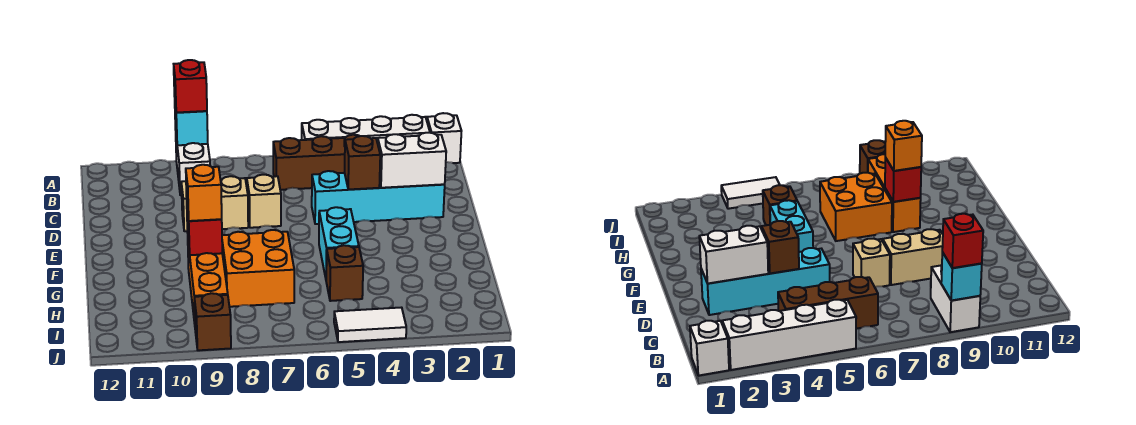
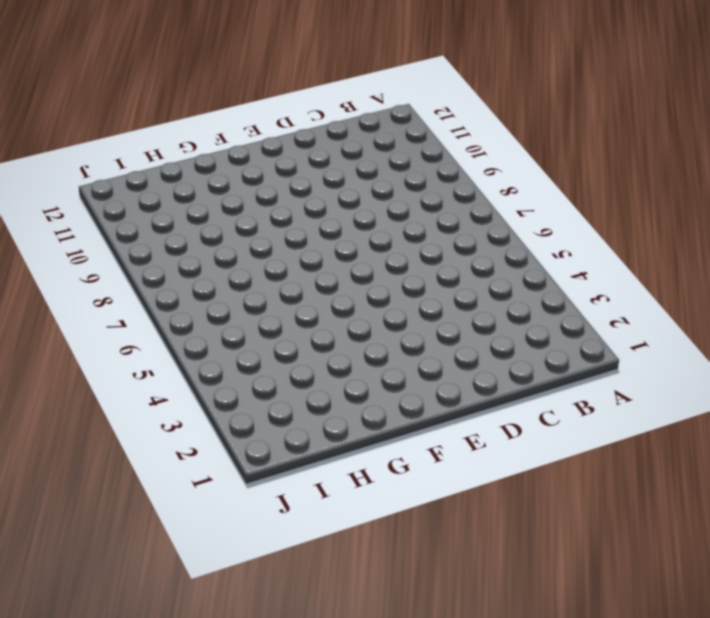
none -> white brick A1 level 1
none -> white brick A2:A5 level 1
none -> white brick A9:B9 level 1

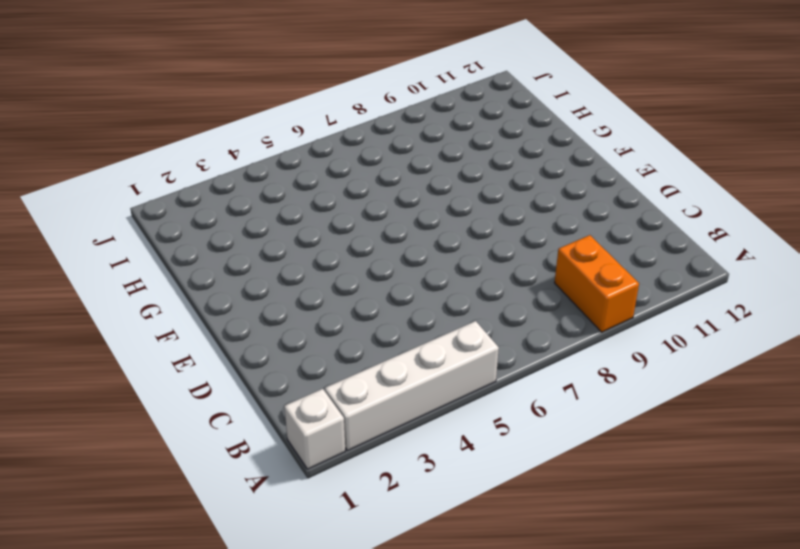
orange brick A9:B9 level 1 -> white brick A9:B9 level 1
none -> brown brick B4:B6 level 1
none -> cyan brick D2:D5 level 1
none -> tan brick D7 level 1

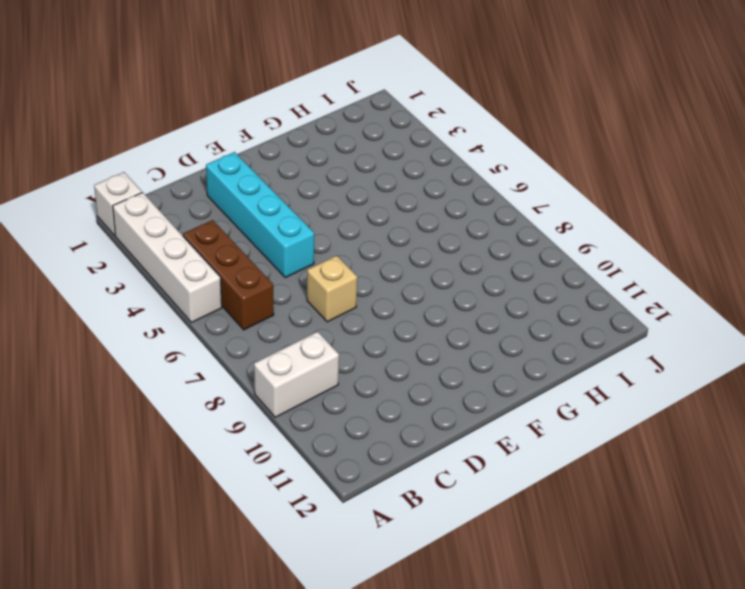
none -> tan brick D8:D9 level 1
none -> cyan brick F5:G5 level 1
none -> orange brick G7:H8 level 1

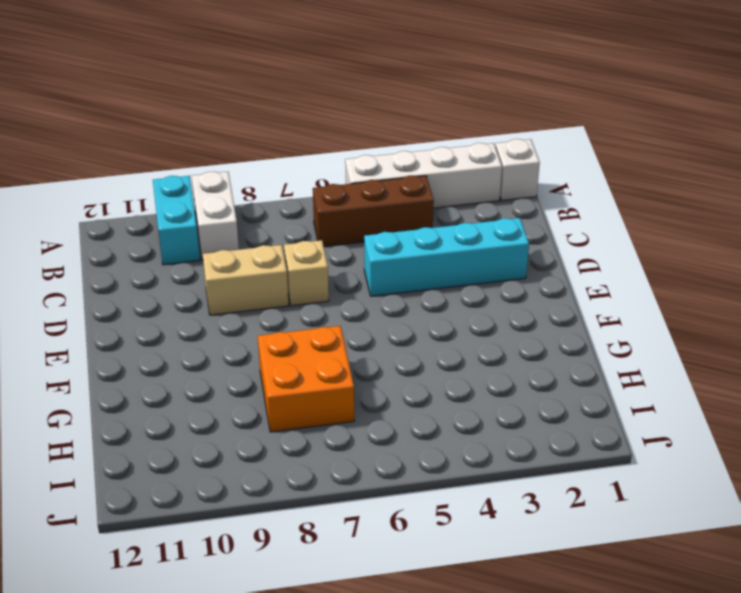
cyan brick A10:B10 level 1 -> cyan brick F5:G5 level 1
none -> orange brick G9:I9 level 1
none -> brown brick H5 level 1
none -> white tile J4:J5 level 1

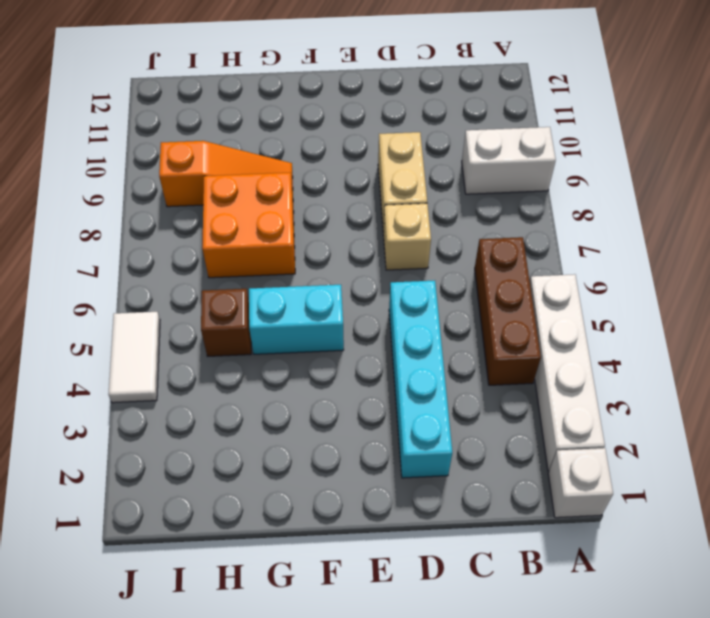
orange slope G9:I9 level 1 top I -> orange brick G9:I9 level 1
none -> brown brick J9 level 1
none -> cyan brick A9 level 2
none -> white brick D2:D3 level 2

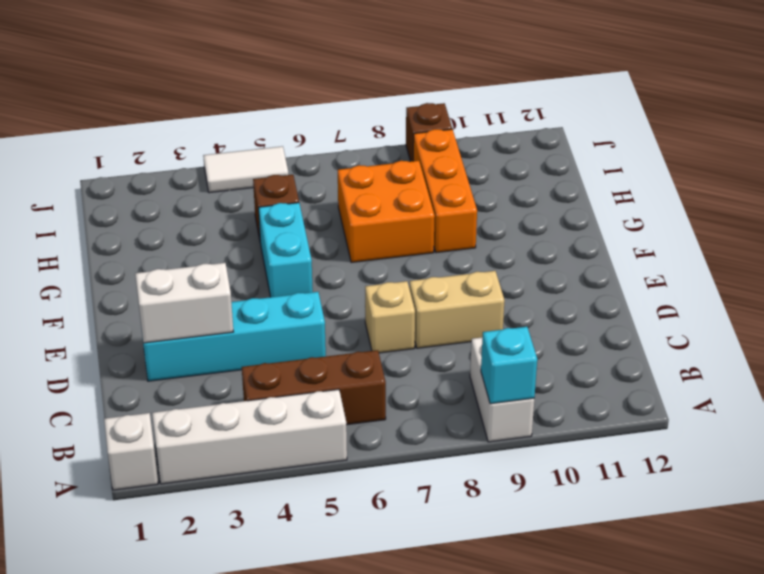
none -> brown brick D4 level 2
none -> red brick G9 level 2
none -> red brick A9 level 3

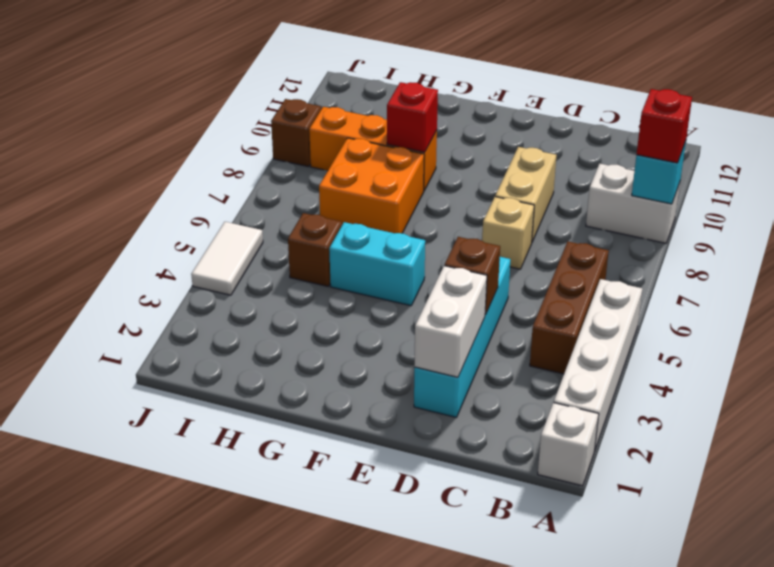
none -> orange brick G9 level 3

